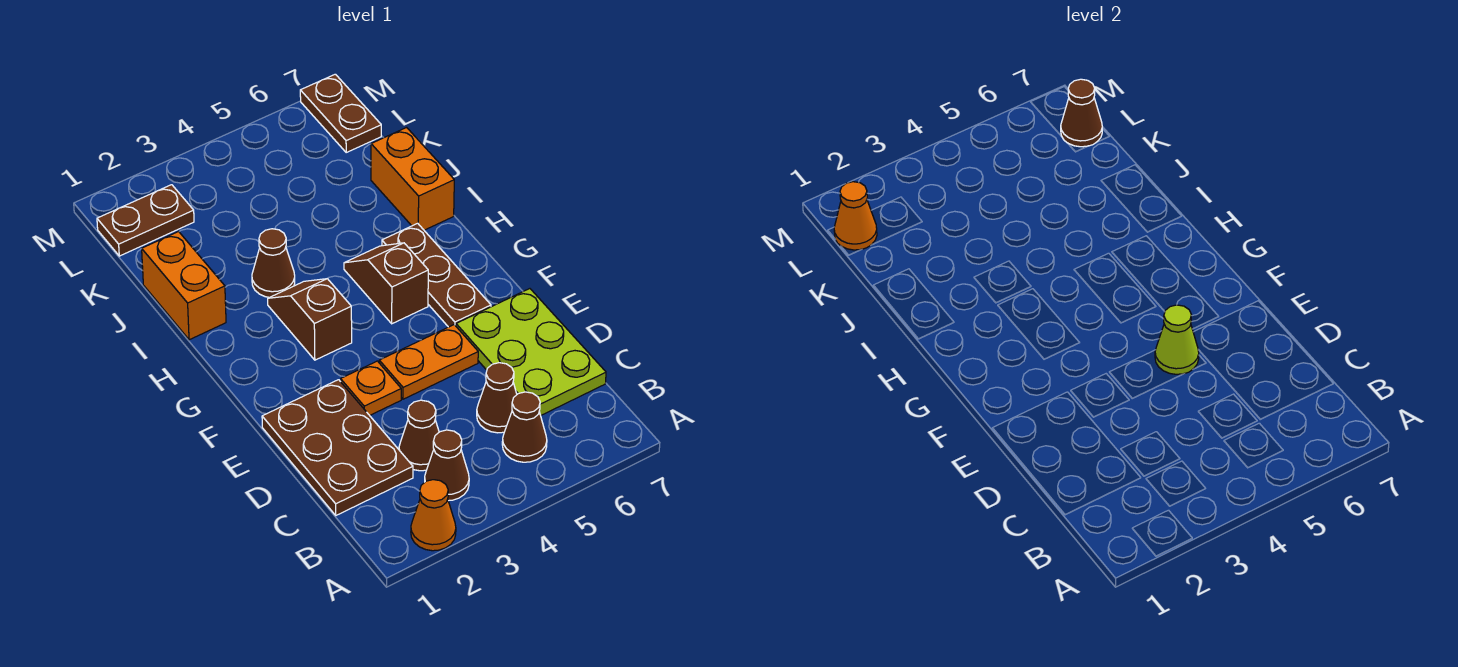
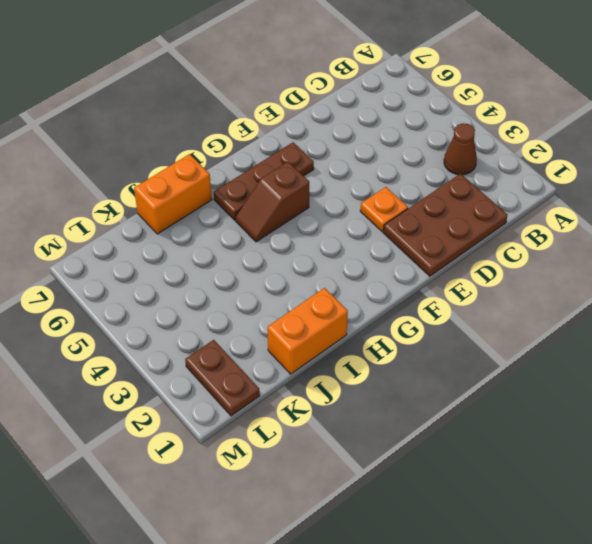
none -> orange cone A2 level 1
none -> brown cone B5 level 1
none -> brown cone C3 level 1

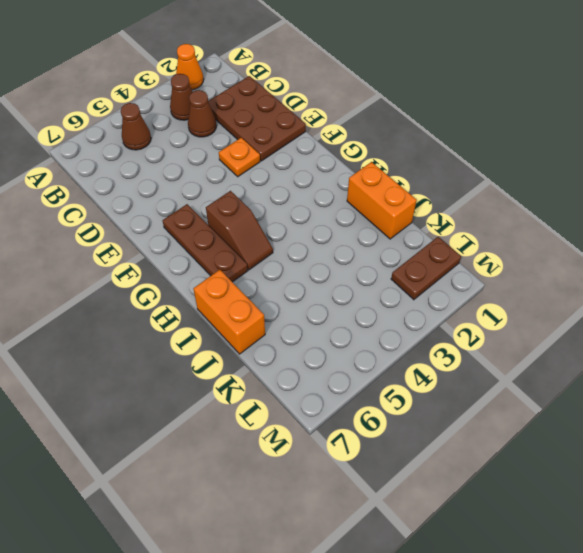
none -> brown cone C5 level 1
none -> lime plate C6:E7 level 1
none -> orange plate E4:E5 level 1

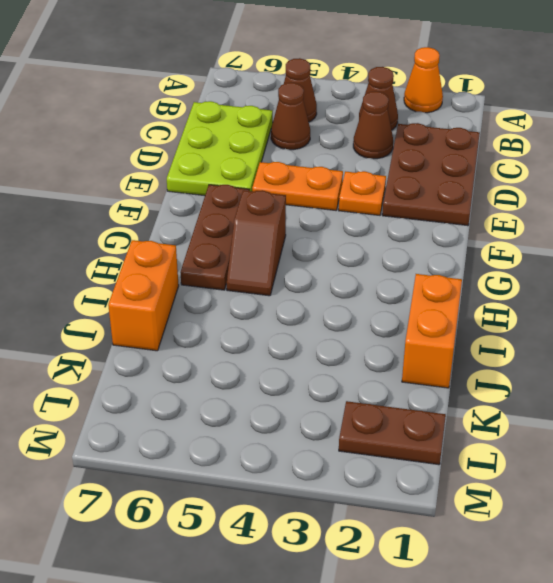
none -> brown slope G3:H3 level 1 top G
none -> brown cone I3 level 1
none -> brown plate L7:M7 level 1

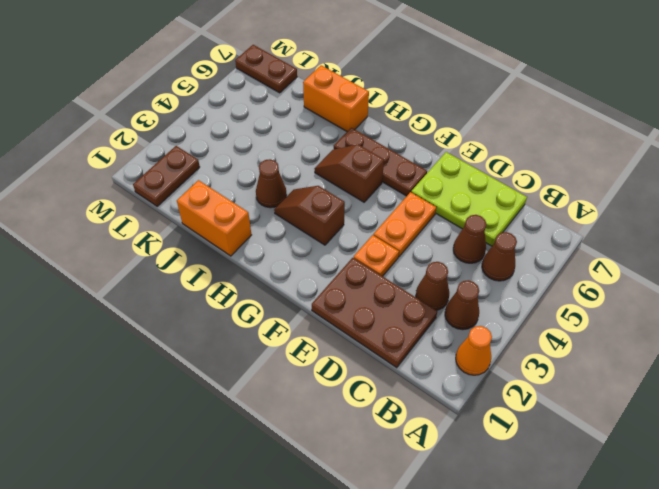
none -> lime cone E5 level 2
none -> orange cone L1 level 2
none -> brown cone L7 level 2

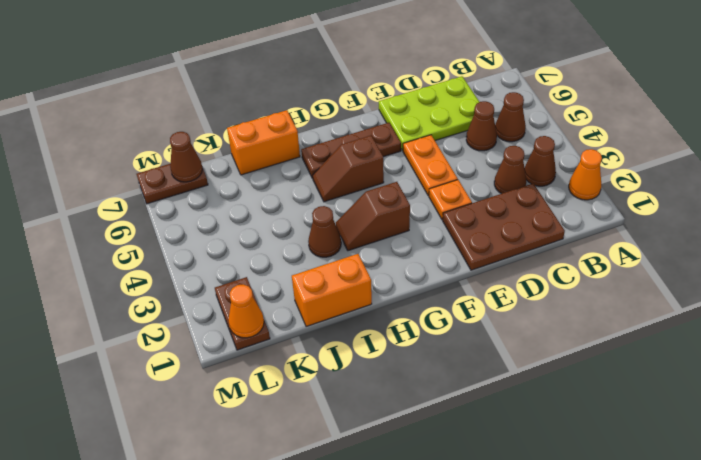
none -> lime cone E5 level 2

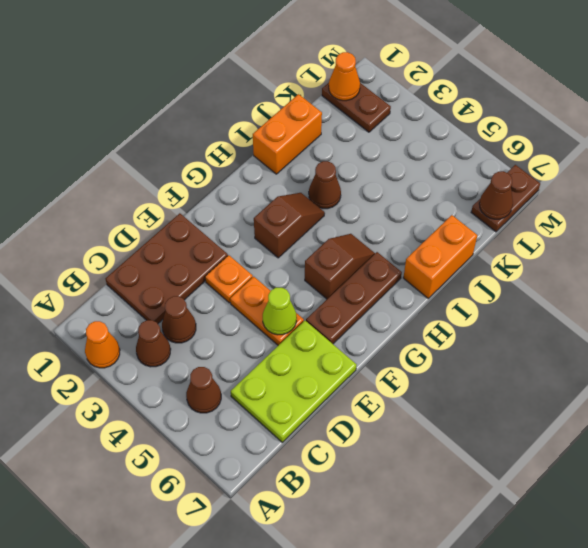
none -> brown cone C5 level 1

